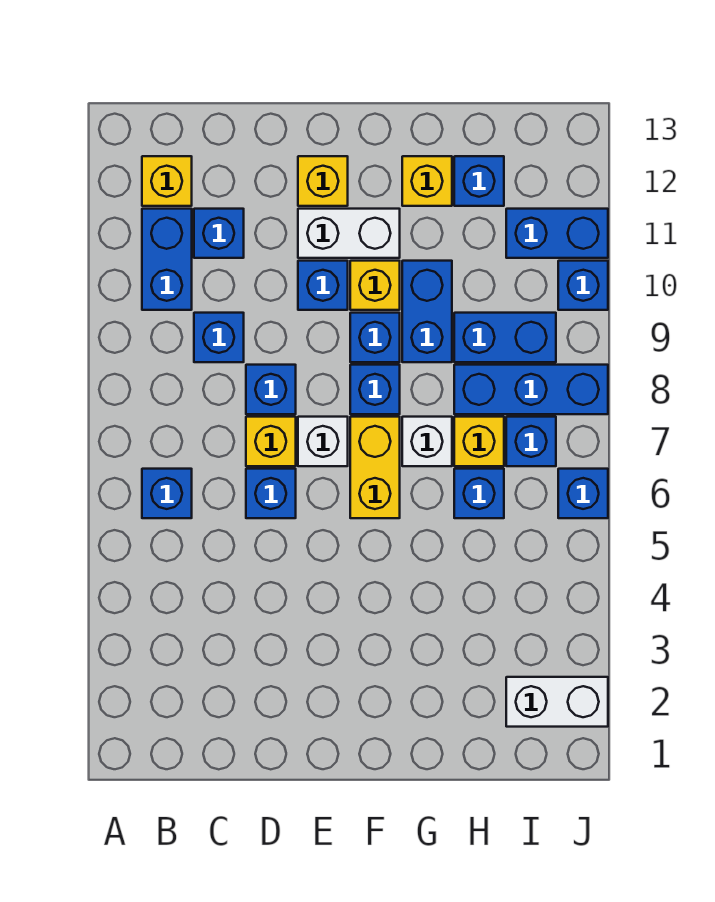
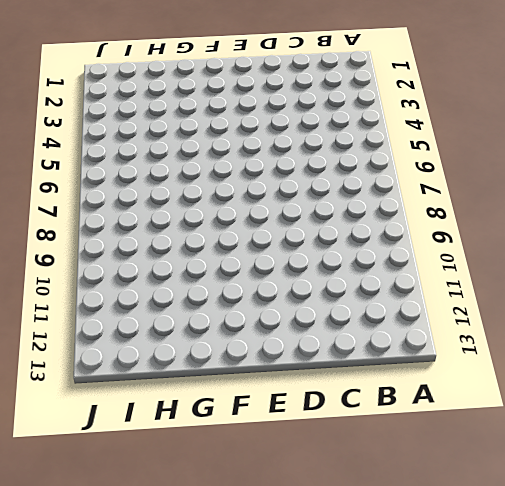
none -> blue brick B6 level 1
none -> blue brick B10:B11 level 1
none -> yellow brick B12 level 1

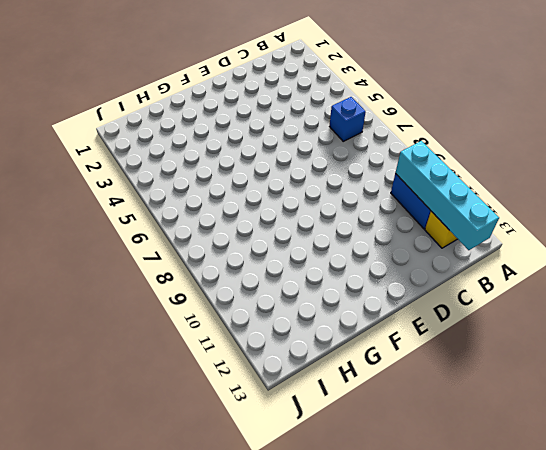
cyan brick B10:B13 level 2 -> none
none -> blue brick C9 level 1
none -> blue brick C11 level 1
none -> blue brick D6 level 1

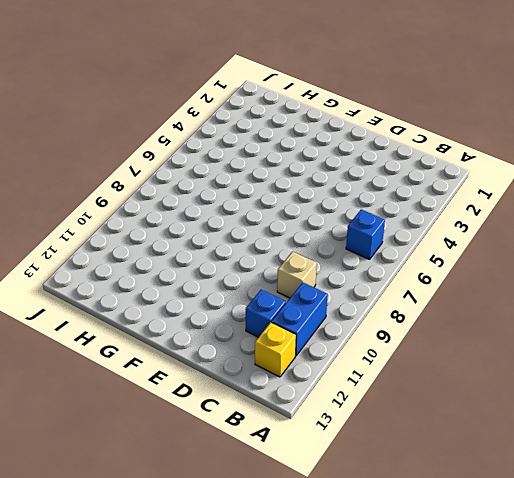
tan brick C9 level 1 -> blue brick C9 level 1
none -> blue brick D6 level 1
none -> yellow brick D7 level 1
none -> blue brick D8 level 1

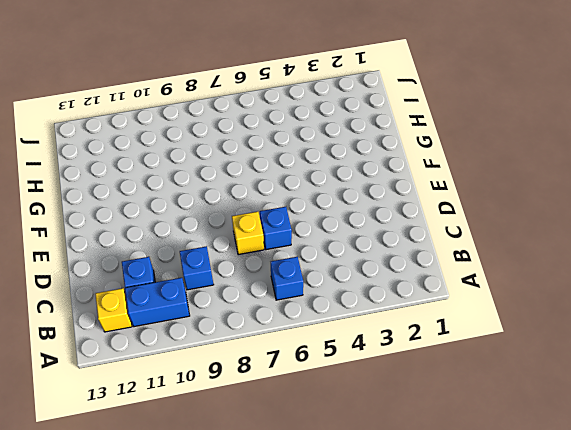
none -> blue brick D8 level 1
none -> white brick E7 level 1
none -> blue brick E10 level 1

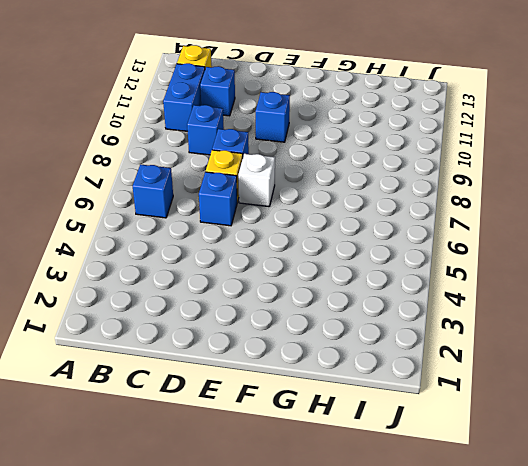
none -> white brick E11:F11 level 1
none -> yellow brick E12 level 1
none -> yellow brick F6:F7 level 1

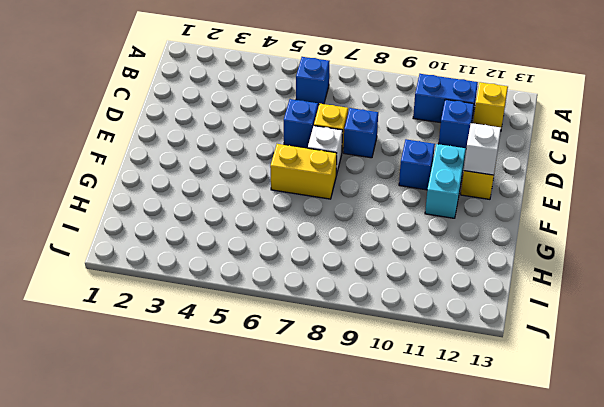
cyan brick E11:F11 level 1 -> white brick E11:F11 level 1
white brick E12 level 2 -> white brick G7 level 1
none -> blue brick C9 level 1
none -> blue brick F8 level 1
none -> blue brick F9 level 1

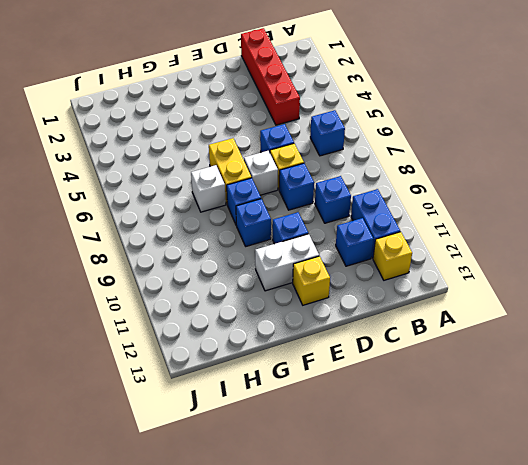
red brick C1:C4 level 1 -> none
none -> yellow brick F10 level 1
none -> blue brick G9:G10 level 1
none -> yellow brick G12 level 1

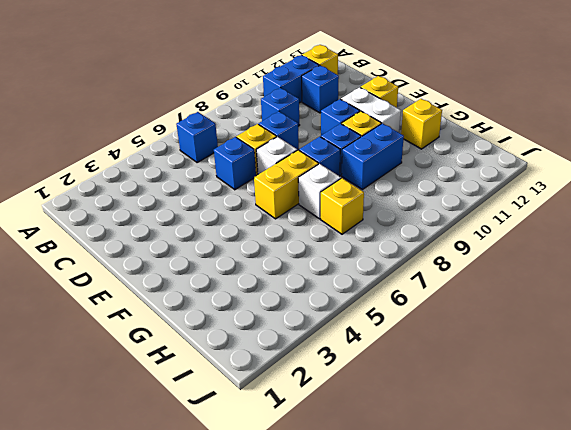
none -> blue brick H6 level 1
none -> blue brick H8:J8 level 1
none -> blue brick H9:I9 level 1

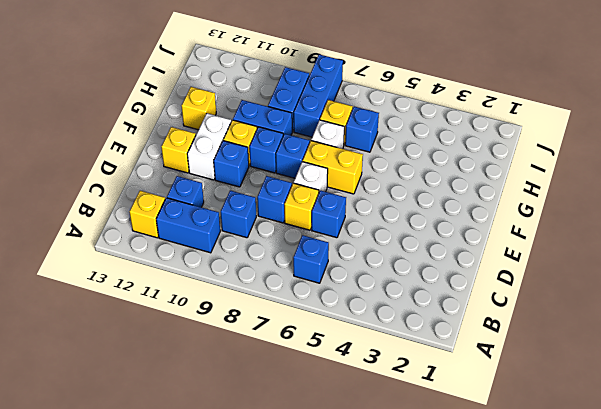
none -> blue brick H12 level 1
none -> white brick I2:J2 level 1
none -> blue brick I7 level 1

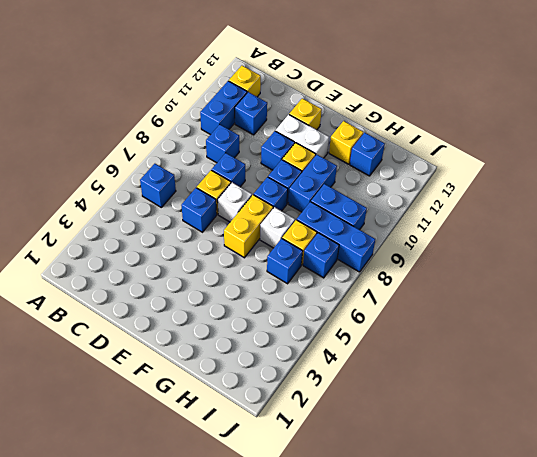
none -> white brick I2:J2 level 1
none -> blue brick I11:J11 level 1
none -> blue brick J6 level 1

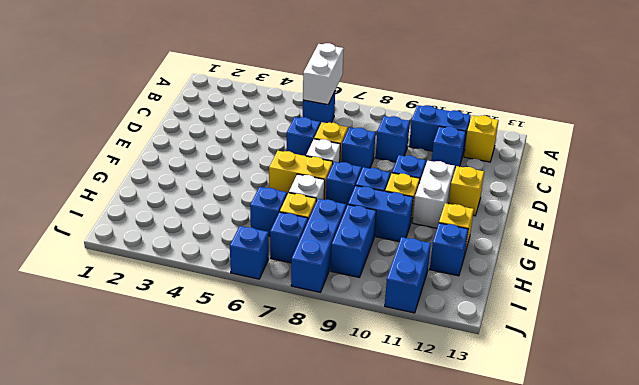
white brick A6:B6 level 2 -> white brick I2:J2 level 1
none -> blue brick J10 level 1

